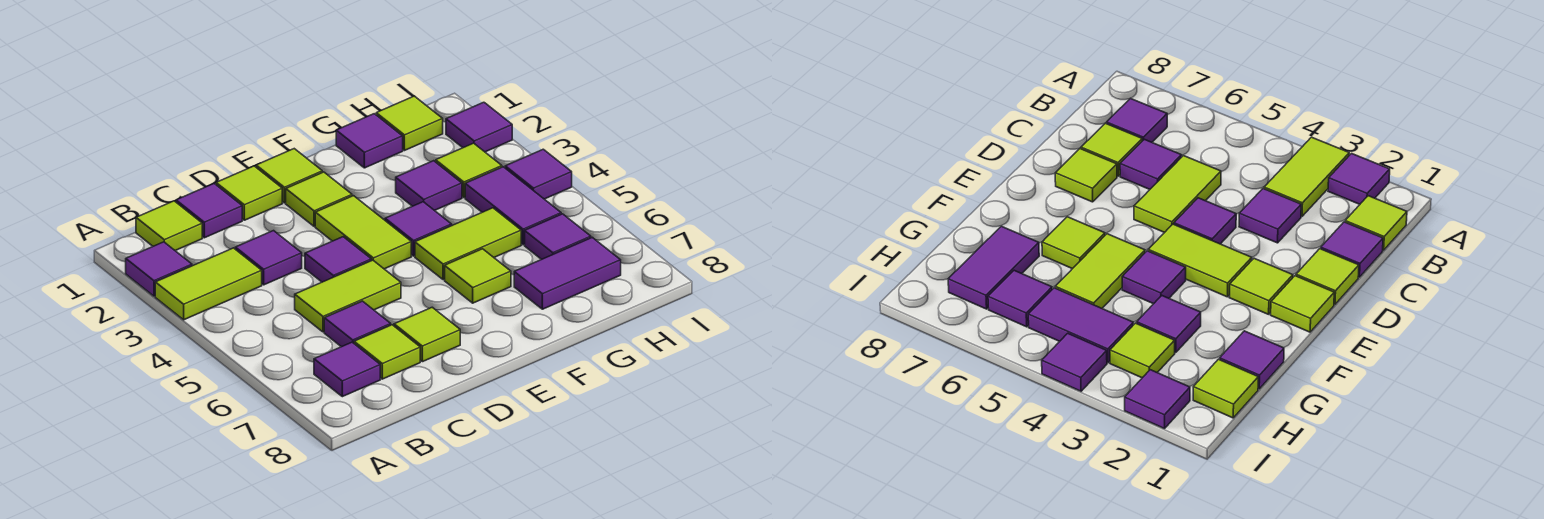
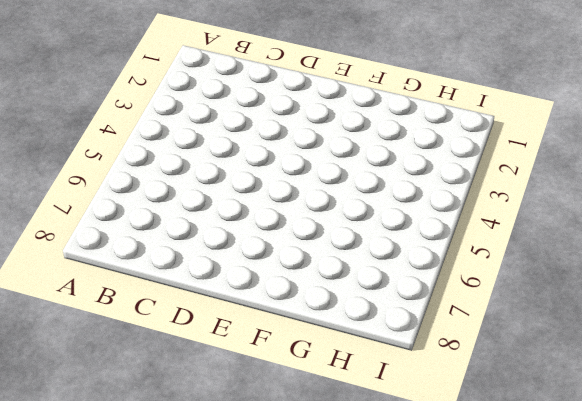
none -> purple tile A2 level 1
none -> lime tile A3:B3 level 1
none -> lime tile B1 level 1

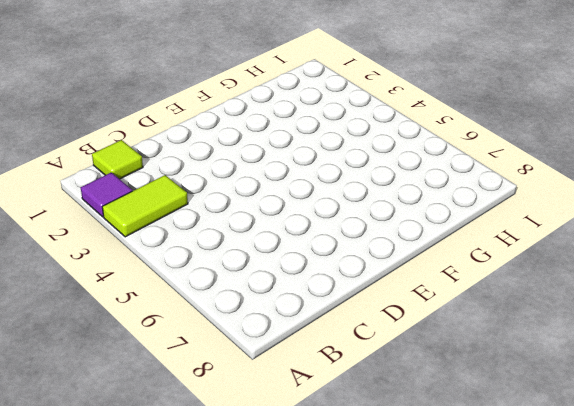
none -> purple tile B7 level 1
none -> purple tile C1 level 1
none -> purple tile C3 level 1

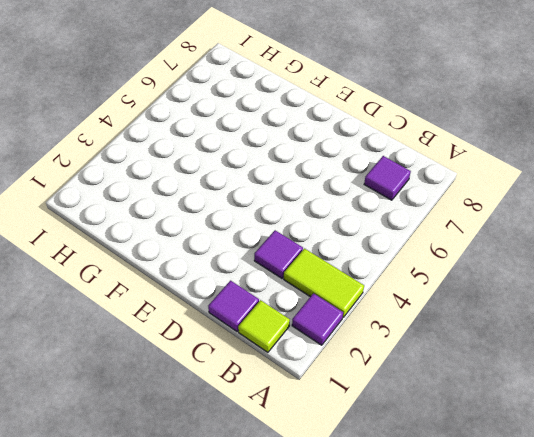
none -> lime tile C5:D5 level 1
none -> purple tile C6 level 1
none -> lime tile C7 level 1

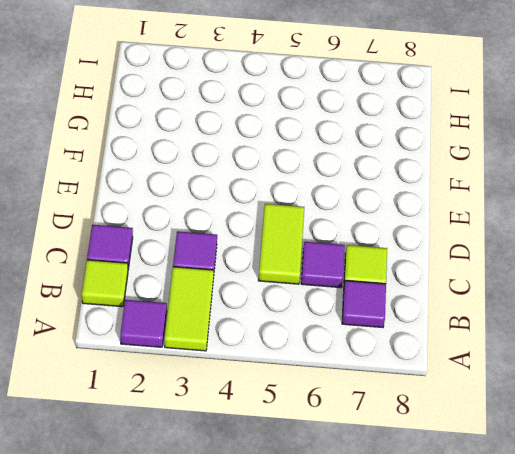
none -> lime tile D1 level 1
none -> purple tile D4 level 1
none -> lime tile D7 level 1

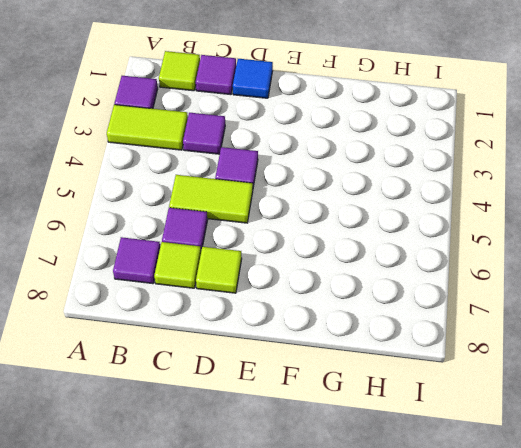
blue tile D1 level 1 -> lime tile D1 level 1
none -> lime tile E1 level 1
none -> lime tile E2 level 1
none -> lime tile E3:E4 level 1

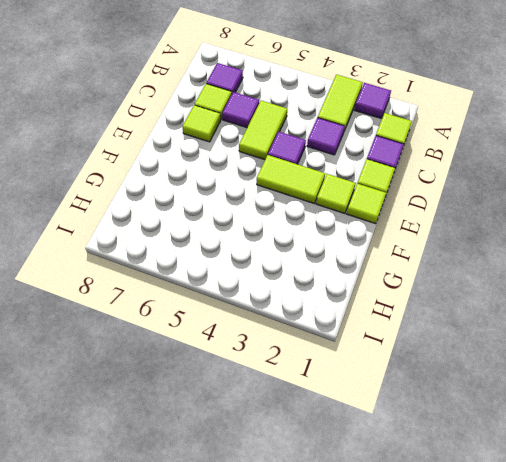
none -> purple tile F4 level 1
none -> lime tile F5:G5 level 1
none -> lime tile F6 level 1

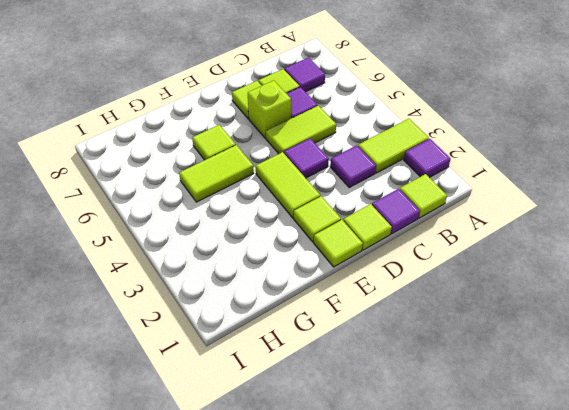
lime brick D6 level 1 -> none
none -> purple tile F4 level 1
none -> purple tile G1 level 1
none -> purple tile G3 level 1

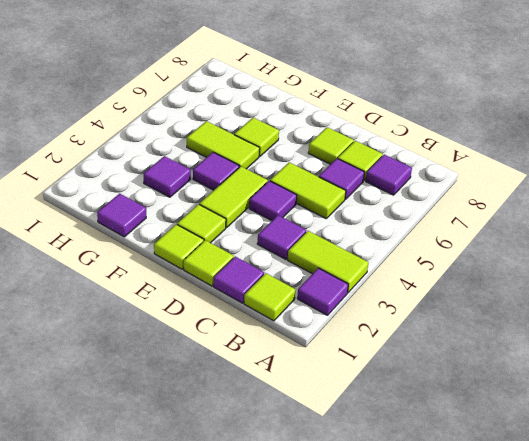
none -> purple tile G7:H7 level 1
none -> lime tile H1 level 1
none -> lime tile H3 level 1

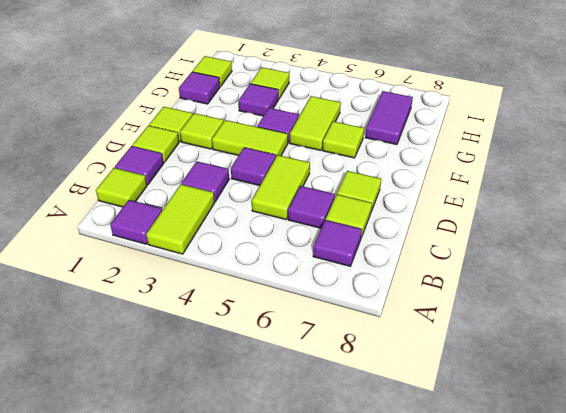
none -> purple tile H4:H5 level 1
none -> purple tile H6 level 1
none -> purple tile I2 level 1

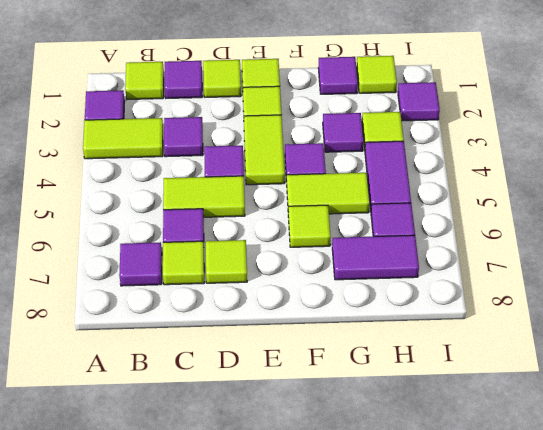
none -> purple tile I4 level 1

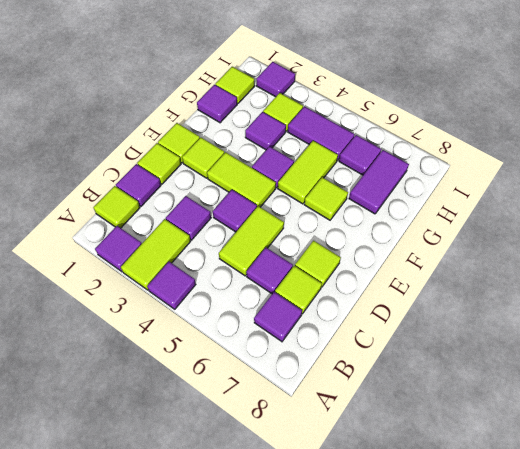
purple tile A4 level 1 -> purple tile I4 level 1

